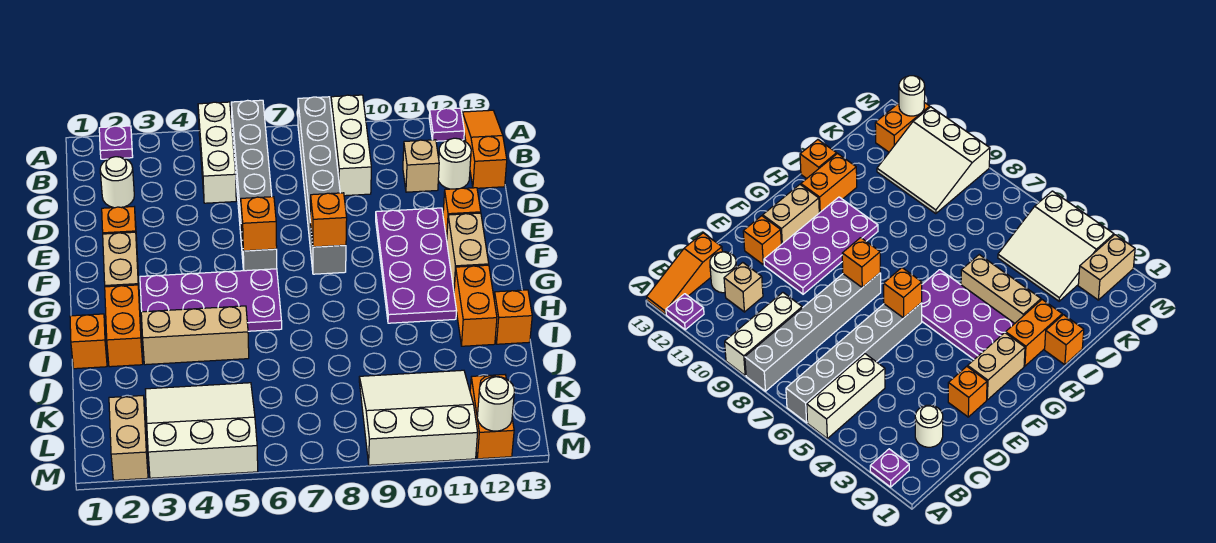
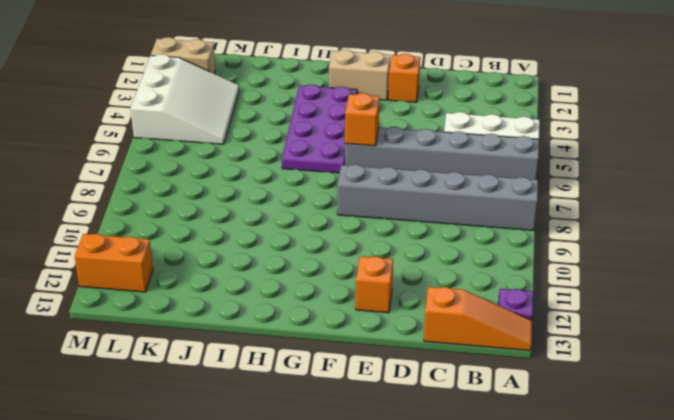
none -> purple plate A2 level 1
none -> white brick A9:C9 level 1
none -> white round brick C2 level 1

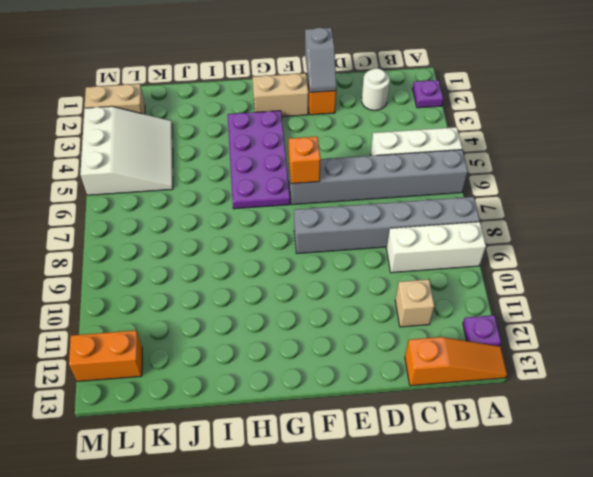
grey slope E1:E2 level 2 top 1 -> none
none -> white round brick C12 level 1
none -> purple plate E10:H11 level 1
none -> orange brick E12 level 1

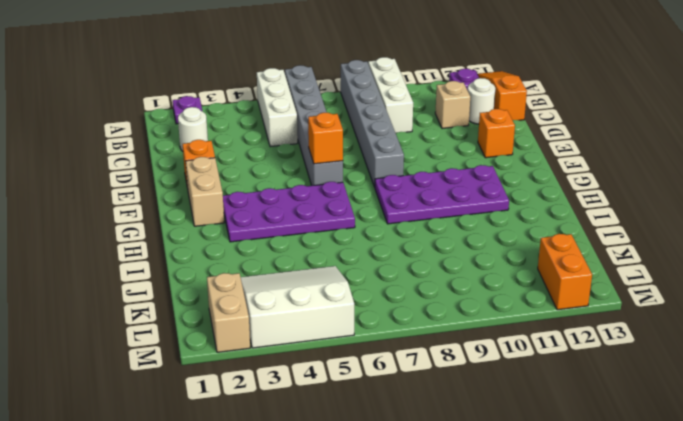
purple plate G8:H11 level 1 -> purple plate E10:H11 level 1
none -> tan brick F12:G12 level 1
none -> orange brick H2:I2 level 1
none -> orange brick H12:I12 level 1

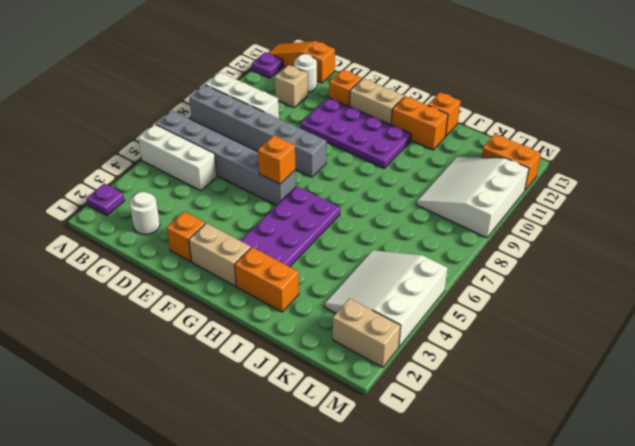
none -> orange brick I1 level 1
none -> tan brick I3:I5 level 1
none -> orange brick F8 level 2

